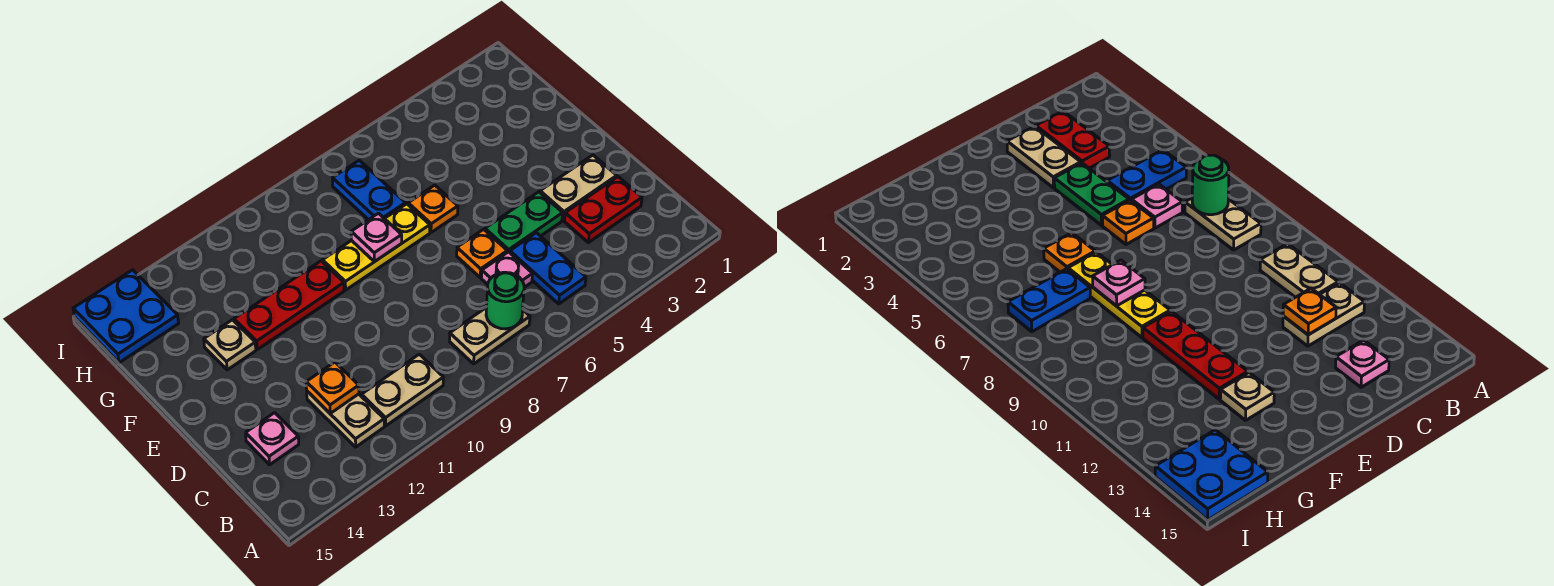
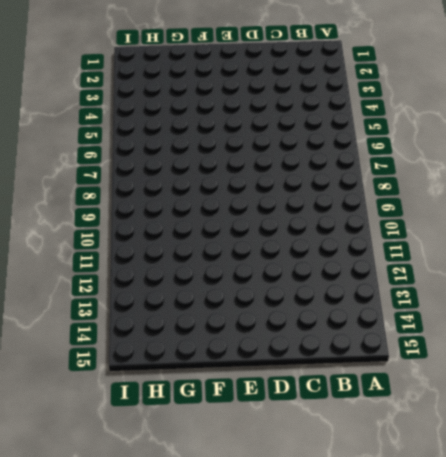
none -> blue plate B5:C5 level 1
none -> tan plate B7:B8 level 1
none -> tan plate B10:B11 level 1

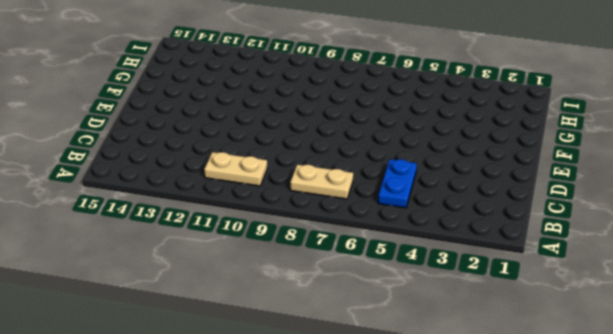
none -> tan plate B12:C12 level 1
none -> red plate C2:C3 level 1
none -> pink plate C6 level 1

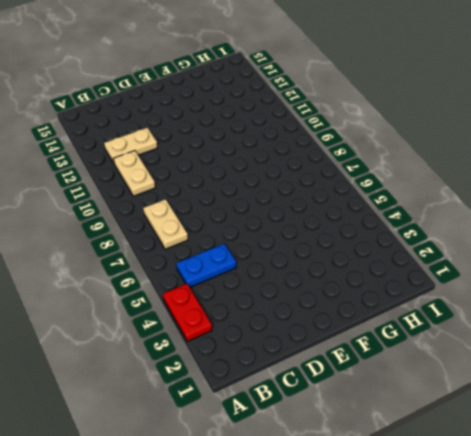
red plate A3:A4 level 1 -> red plate C2:C3 level 1
none -> pink plate C6 level 1
none -> pink plate C14 level 1
none -> tan plate D2:D3 level 1

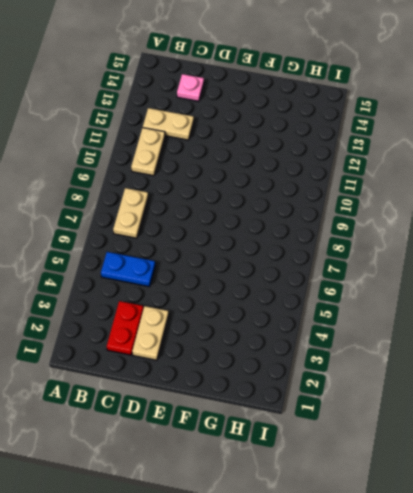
none -> pink plate C6 level 1
none -> green plate D4:D5 level 1
none -> orange plate D6 level 1

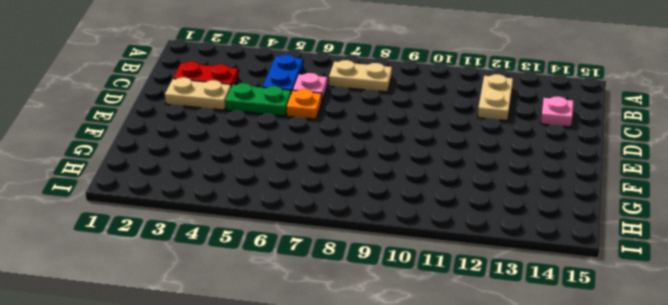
none -> tan plate B10:B11 level 1
none -> orange plate F6 level 1
none -> yellow plate F7:F9 level 1

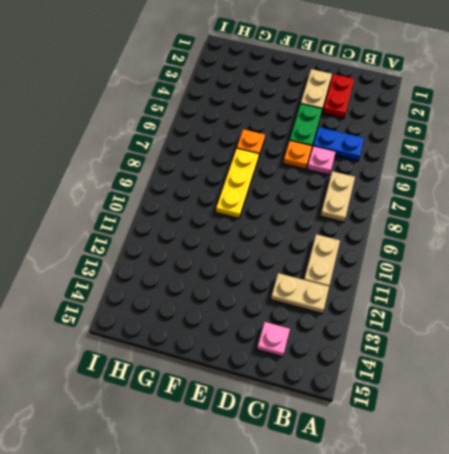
none -> red plate F10:F12 level 1
none -> tan plate F13 level 1
none -> blue plate G7:H7 level 1

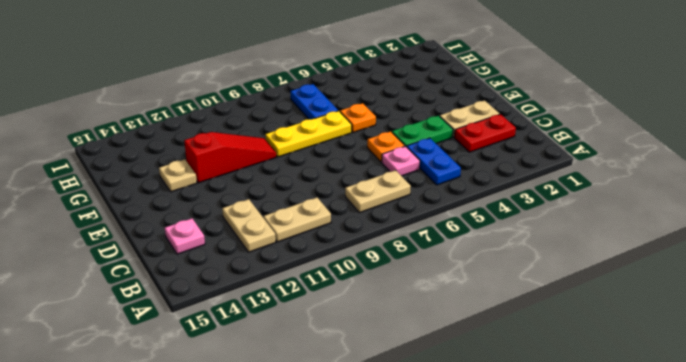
red slope F10:F12 level 1 top 12 -> red plate F10:F12 level 1
none -> blue plate H14:I15 level 1
none -> green round brick B7 level 2
none -> orange plate C12 level 2

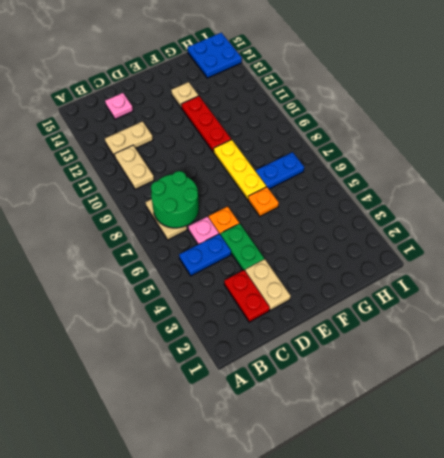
green round brick B7:C8 level 2 -> green round brick B7 level 2
none -> orange plate C12 level 2
none -> pink plate F8 level 2

